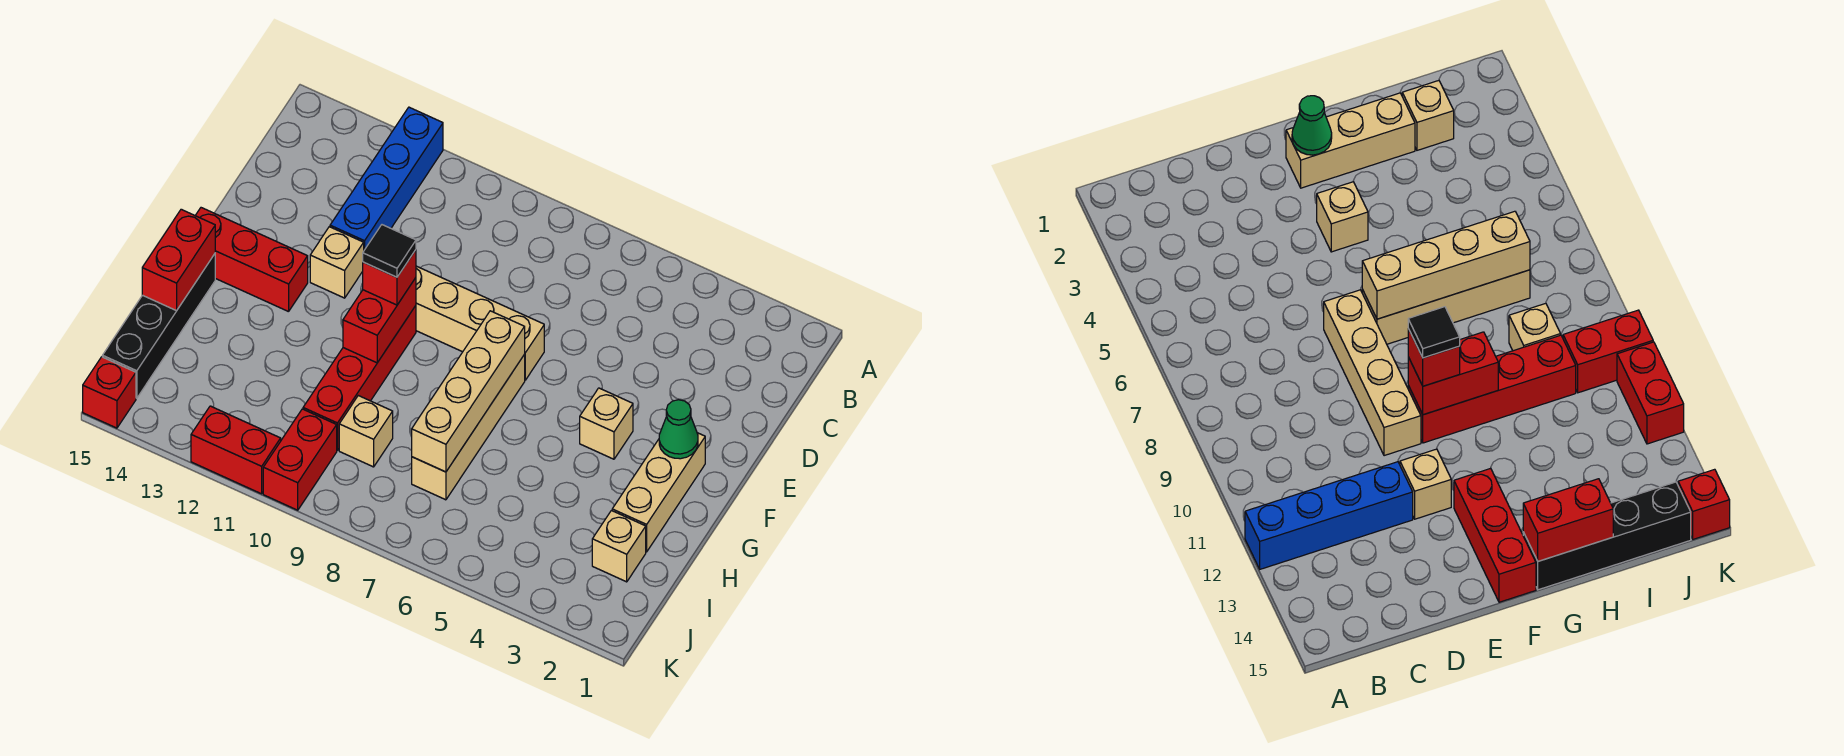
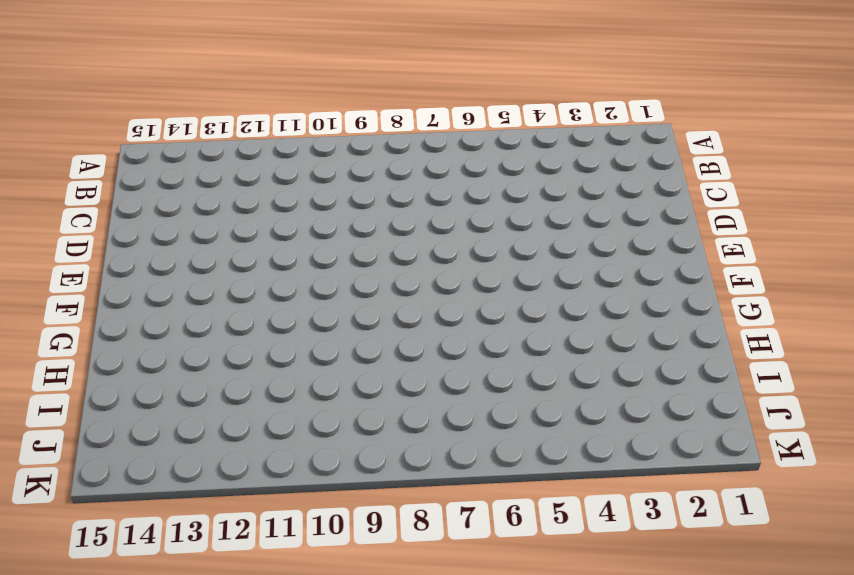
none -> blue brick A12:D12 level 1
none -> tan brick E7:E10 level 1
none -> tan brick E12 level 1

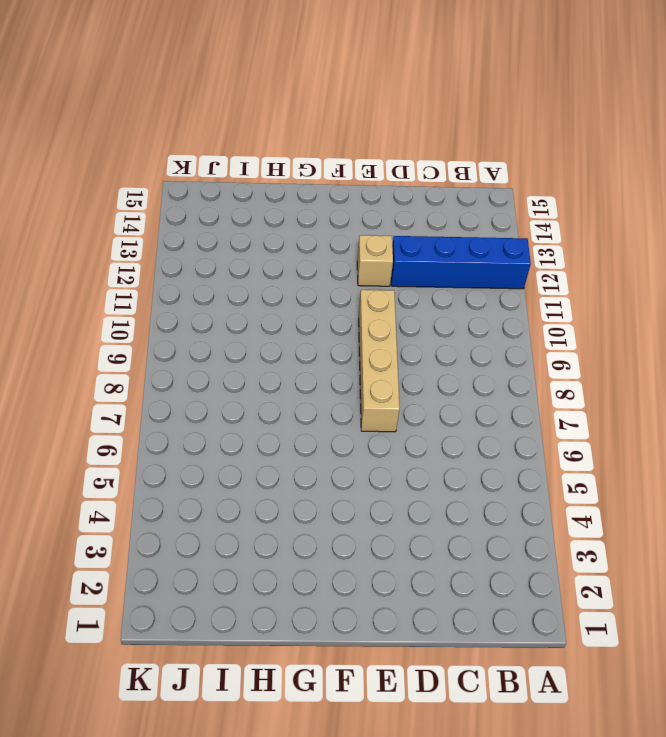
none -> tan brick F2:H2 level 1
none -> tan brick F4 level 1
none -> tan brick F7:I7 level 1

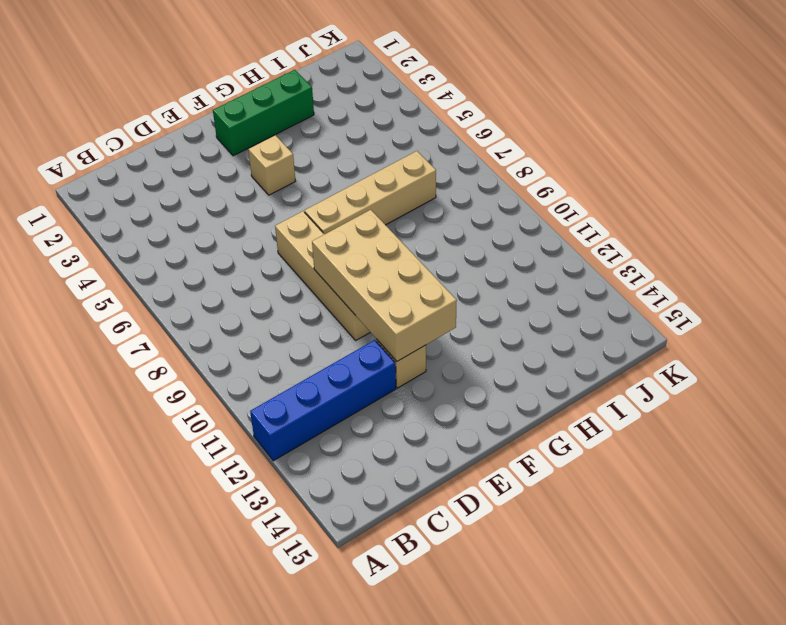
tan brick E9:F12 level 2 -> red brick F10:G10 level 2
green brick F2:H2 level 1 -> tan brick F2:H2 level 1
none -> red brick F10:I10 level 1
none -> red brick F13:F15 level 1
none -> black brick G15:J15 level 1

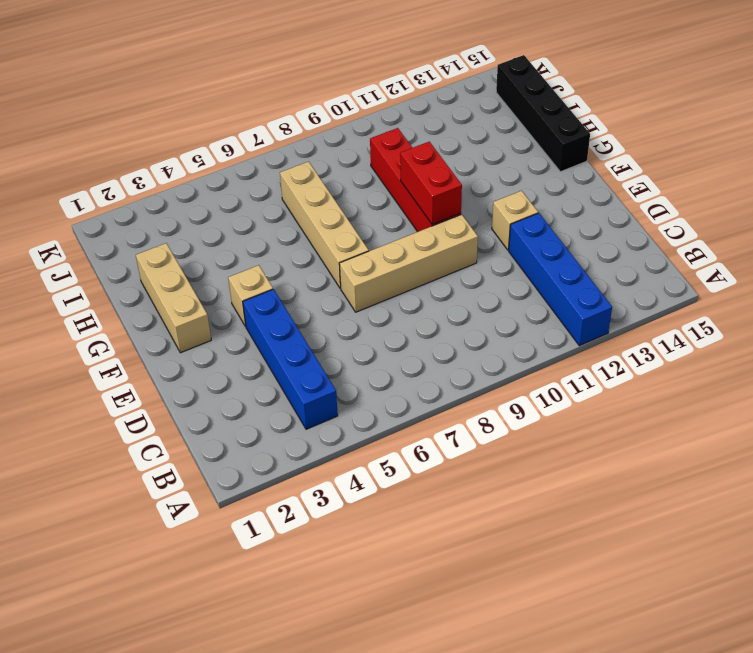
blue brick B4:E4 level 1 -> none
none -> red brick F13:F15 level 1
none -> tan brick I2 level 1
none -> tan brick I9 level 1

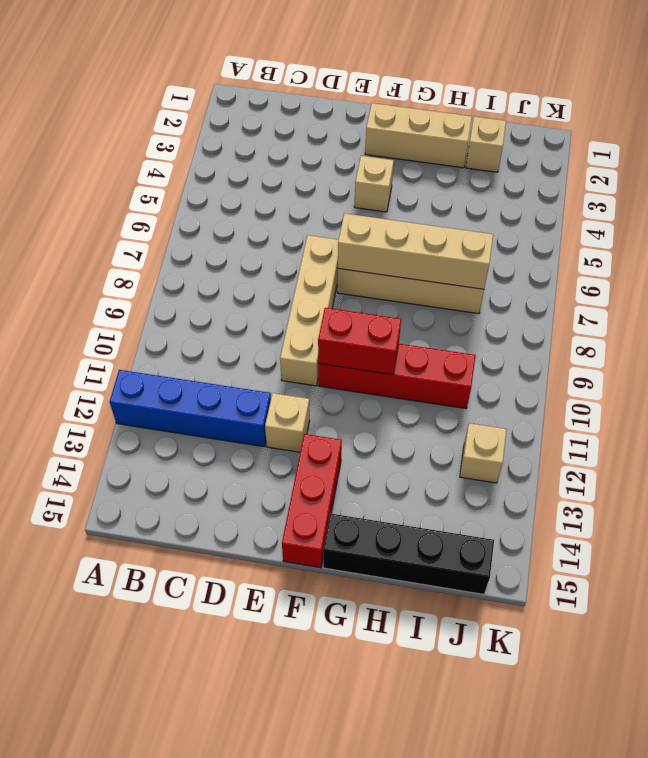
tan brick J12 level 1 -> tan brick I9 level 1
none -> red brick J10:K10 level 1
none -> red brick K11:K12 level 1
none -> red brick K15 level 1

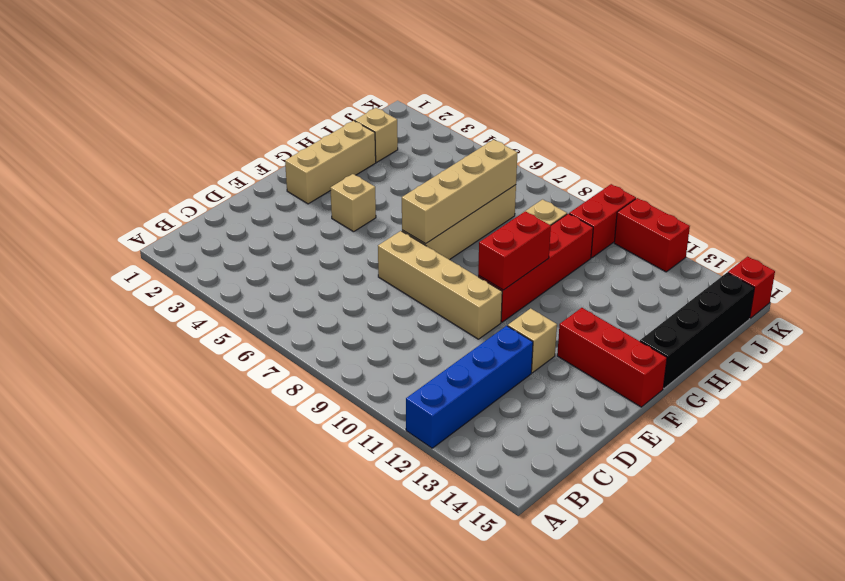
none -> green cone F2 level 2
none -> red brick G15:H15 level 2
none -> red brick F10 level 3

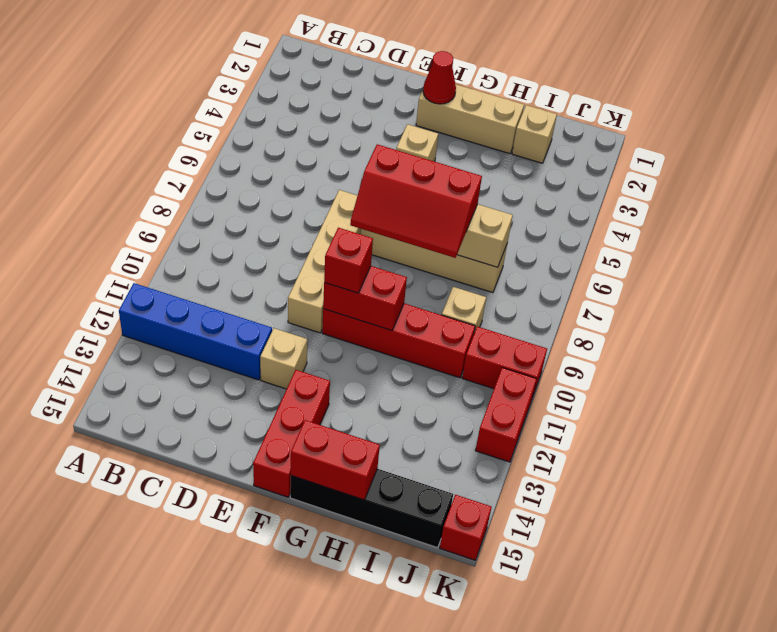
red cone F2 level 2 -> green cone F2 level 2
red slope F7:H8 level 3 top 7 -> none
none -> black tile F10 level 4

